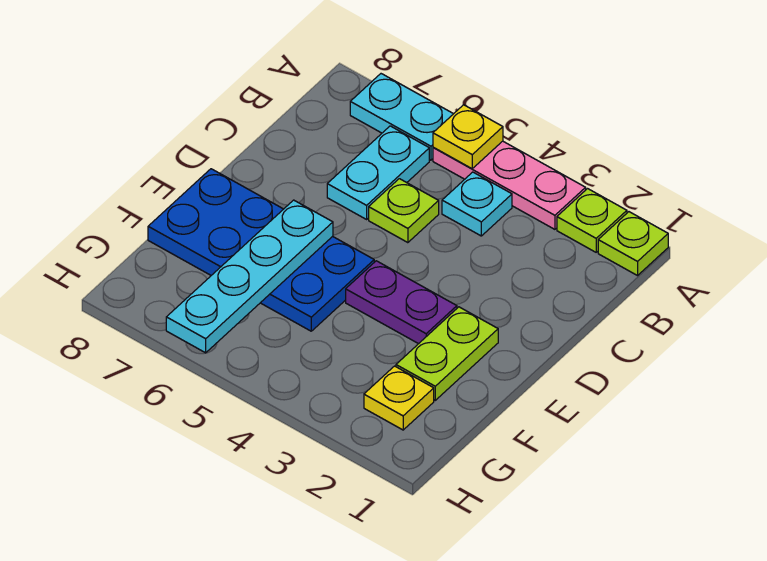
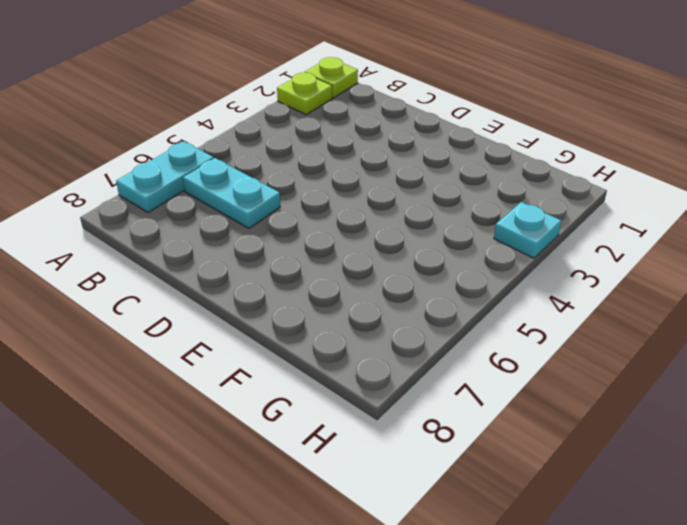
cyan plate H3 level 1 -> cyan plate B4 level 1
none -> pink plate A3:A5 level 1
none -> lime plate C5 level 1
none -> lime plate E2:F2 level 1

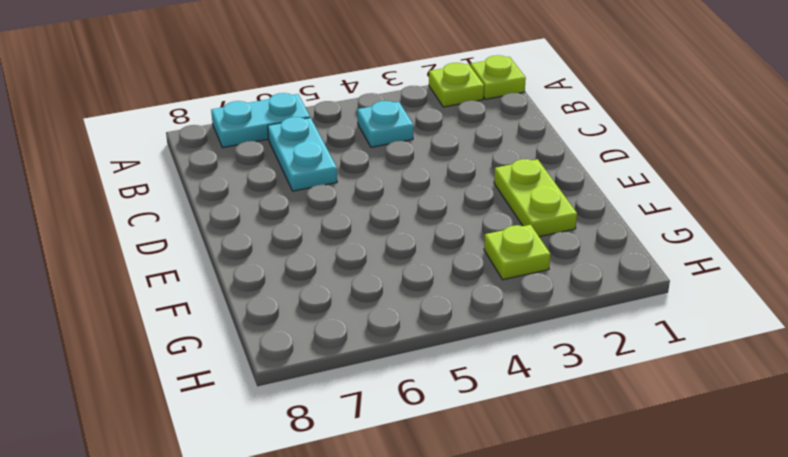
lime plate G3 level 1 -> lime plate C5 level 1
none -> pink plate A3:A5 level 1
none -> purple plate E3:E4 level 1
none -> blue plate E5:F8 level 1

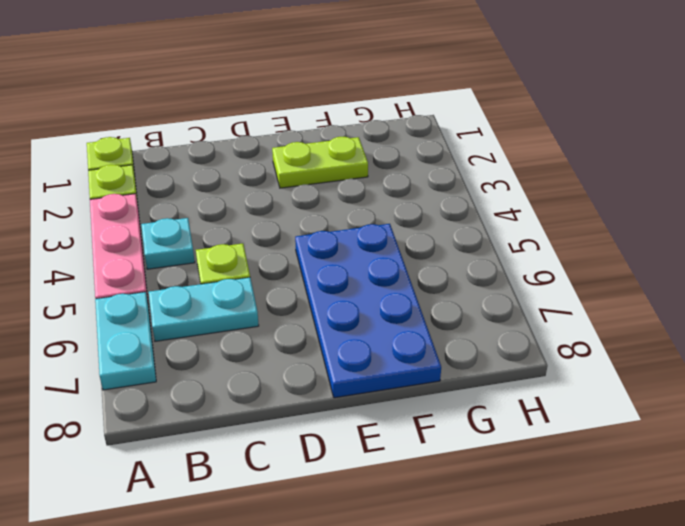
none -> purple plate E3:E4 level 1
none -> yellow plate G2 level 1
none -> yellow plate A5 level 2

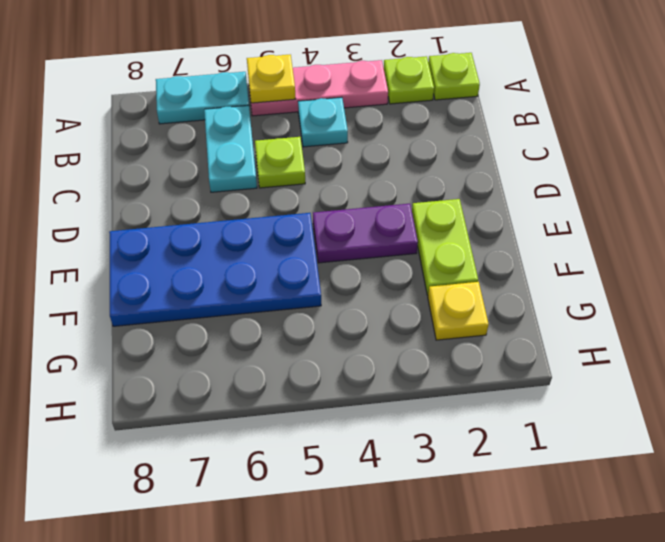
none -> cyan plate E6:H6 level 2

